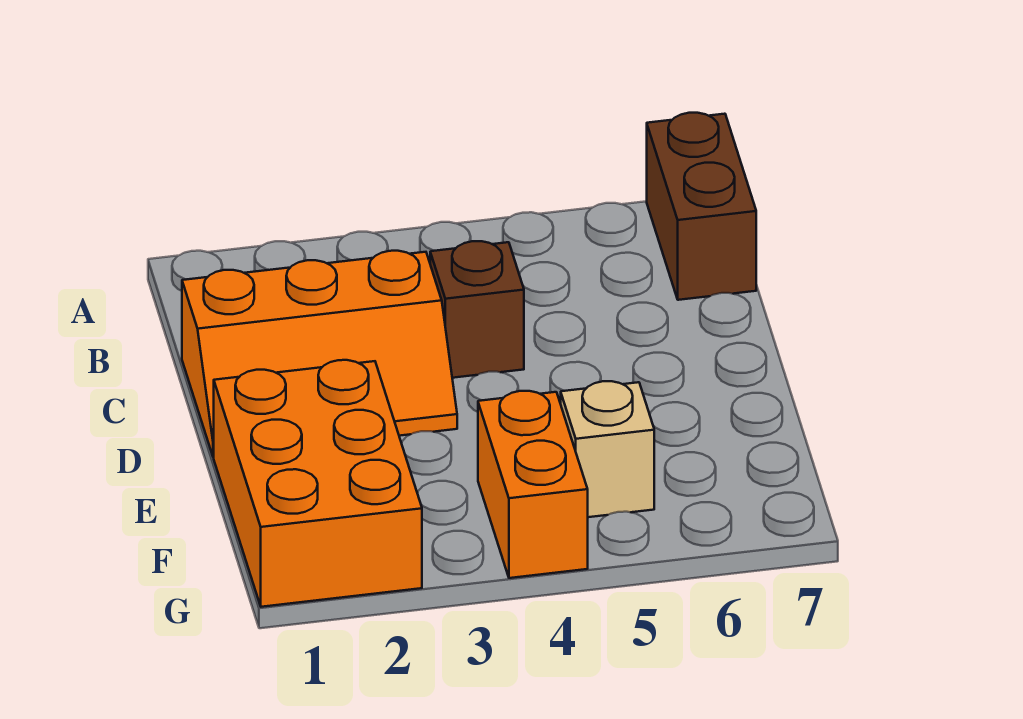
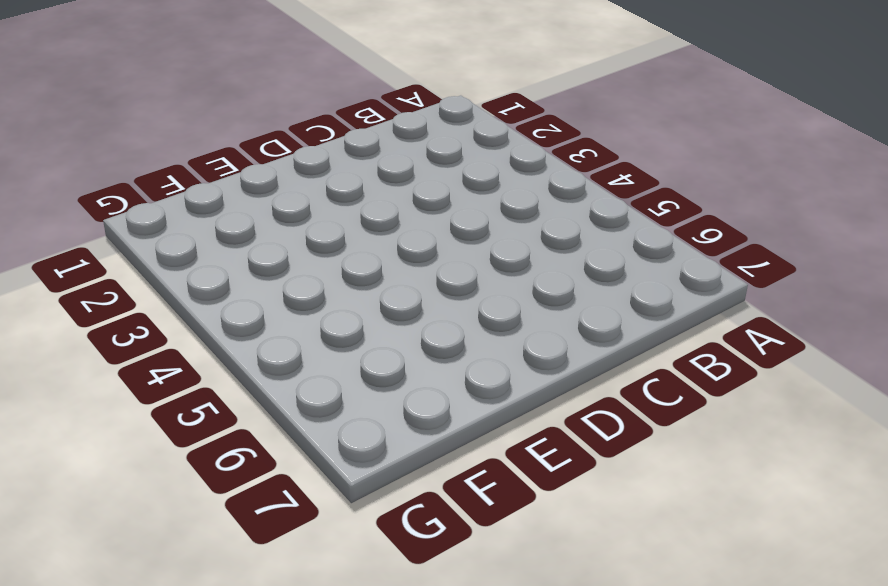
none -> brown brick A7:B7 level 1
none -> orange slope C1:D3 level 1 top C

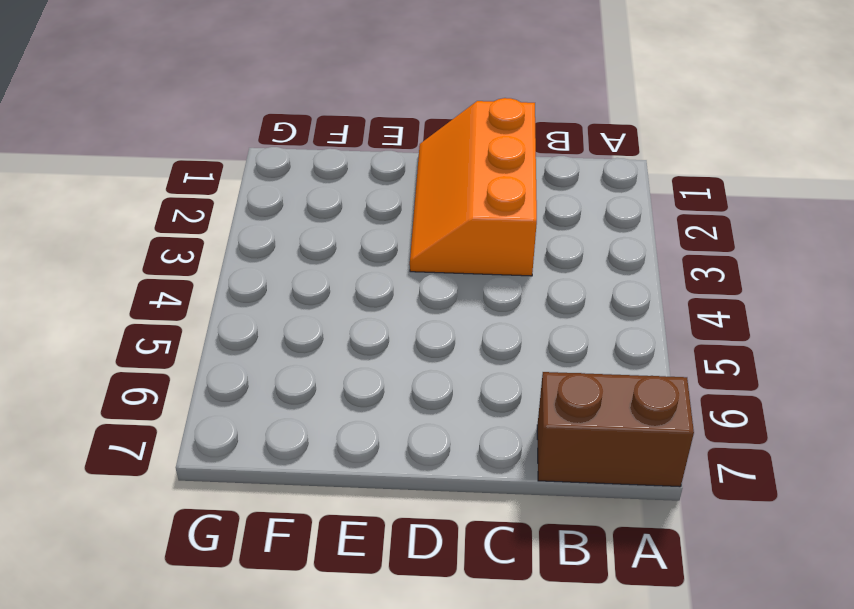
none -> brown brick C4 level 1
none -> orange brick E1:G2 level 1

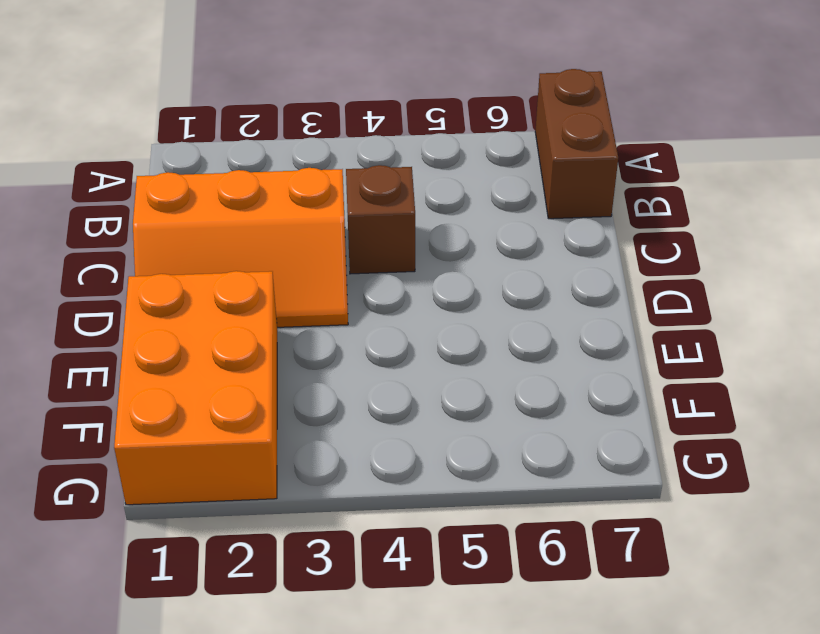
none -> orange brick F4:G4 level 1
none -> tan brick F5 level 1

